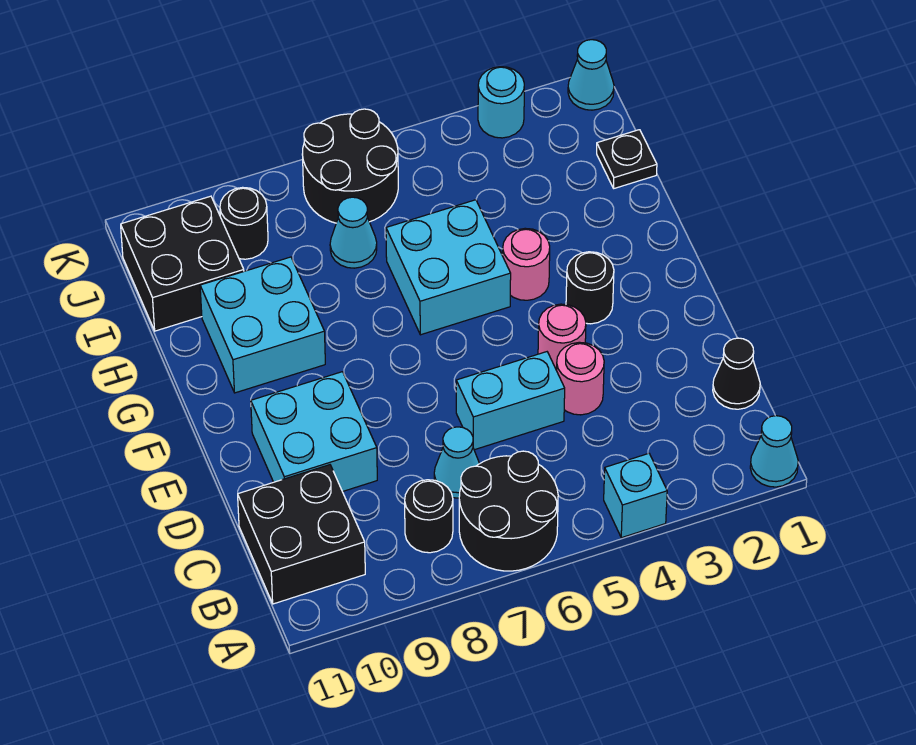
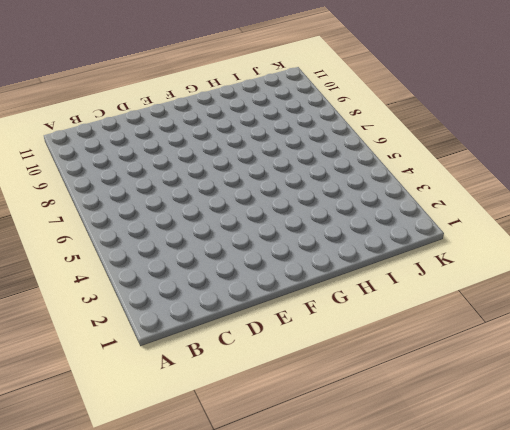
none -> cyan cone A1 level 1
none -> cyan brick A4 level 1
none -> black round brick A6:B7 level 1

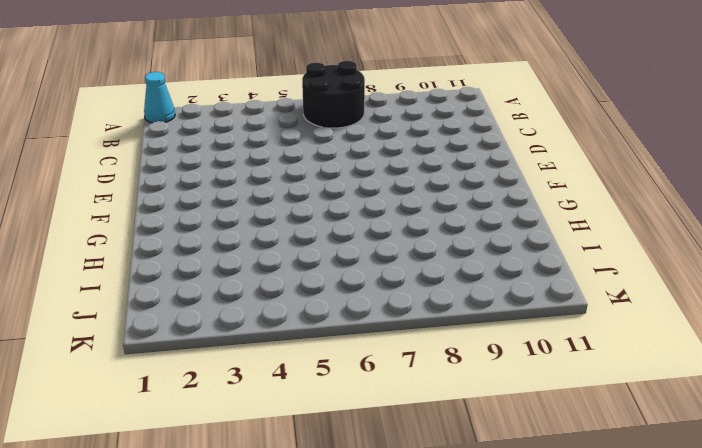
none -> cyan brick A4 level 1
none -> black round brick B8 level 1
none -> black brick B10:C11 level 1

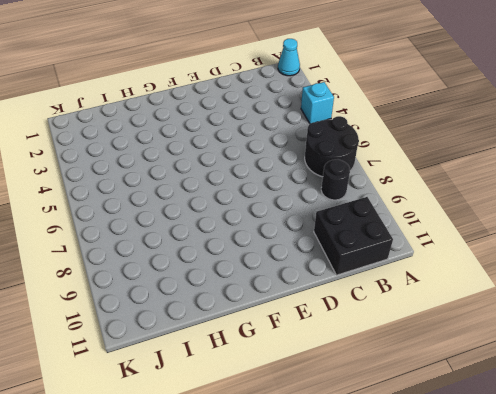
none -> black cone C1 level 1
none -> cyan cone C7 level 1
none -> pink round brick D4 level 1

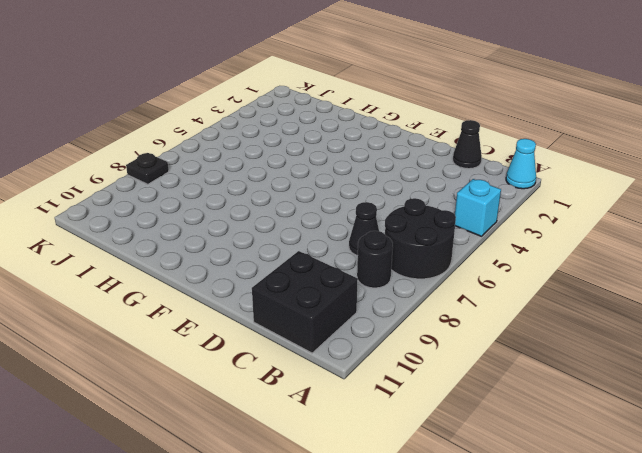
black cone C7 level 1 -> cyan cone C7 level 1
black plate K8 level 1 -> black plate I1 level 1
none -> pink round brick D4 level 1
none -> cyan brick D5:D6 level 1
none -> cyan brick D9:E10 level 1

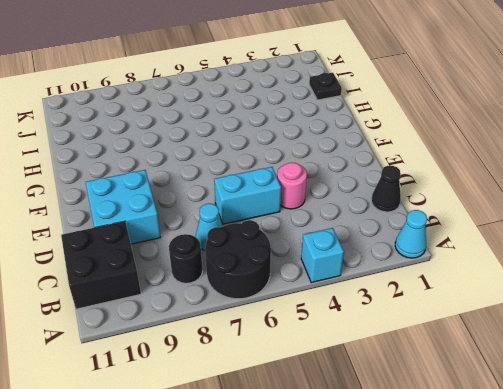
none -> pink round brick E4 level 1
none -> black round brick F3 level 1
none -> pink round brick G4 level 1

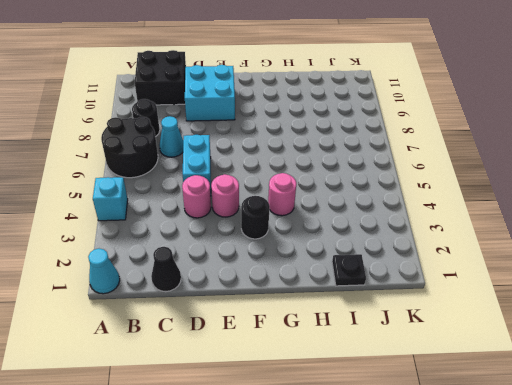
none -> cyan brick G5:H6 level 1
none -> cyan brick G9:H10 level 1
none -> cyan cone I7 level 1

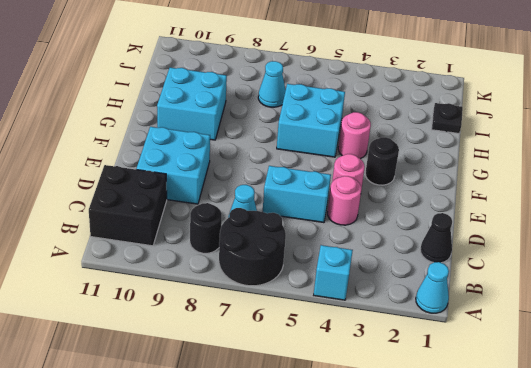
none -> black brick I10:J11 level 1
none -> black round brick J6:K7 level 1
none -> black round brick J9 level 1

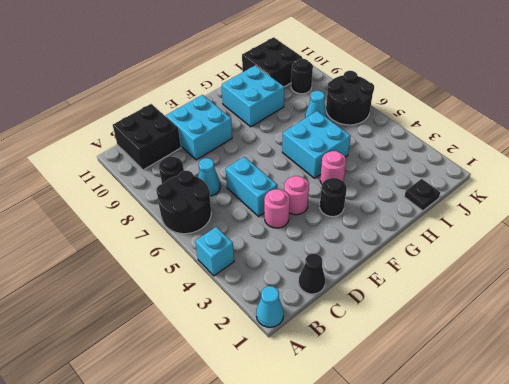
none -> cyan cone K1 level 1
none -> cyan round brick K3 level 1

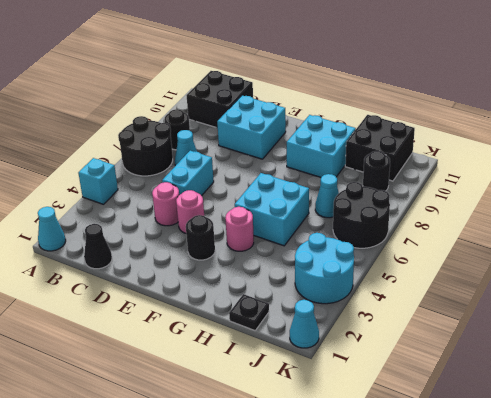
cyan round brick J3:K4 level 1 -> cyan round brick K3 level 1

